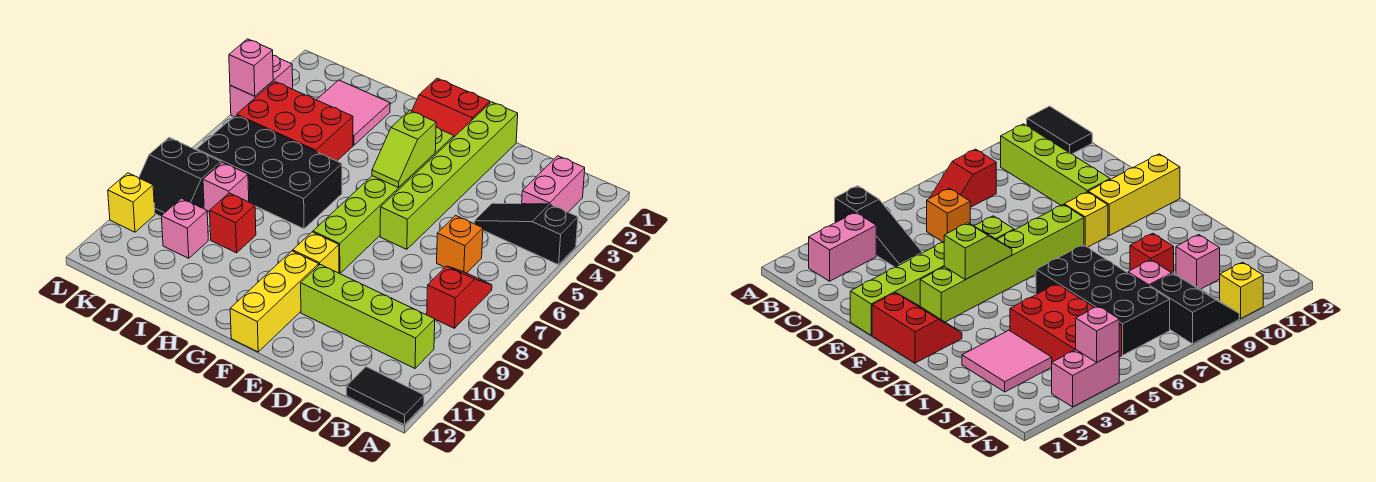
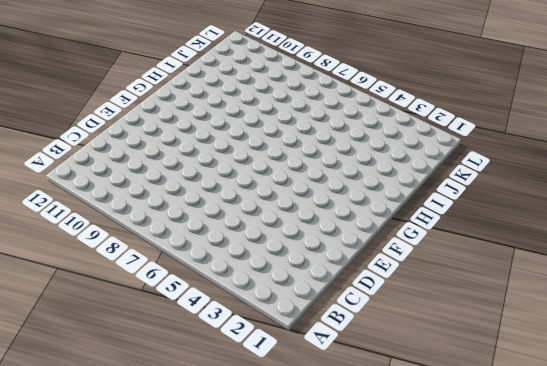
none -> black slope A4:C4 level 1 top A
none -> black tile A12:B12 level 1
none -> pink brick B2:B3 level 1

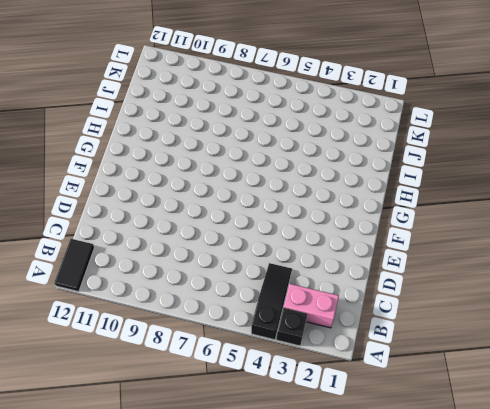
black brick A3 level 1 -> none
none -> red slope B7:B8 level 1 top 8
none -> lime brick B10:E10 level 1
none -> orange brick C6 level 1

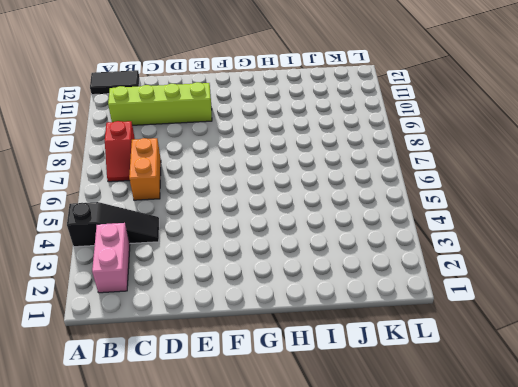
orange brick C6:C7 level 1 -> orange brick C6 level 1
none -> lime brick E1:E6 level 1
none -> red slope F1:G2 level 1 top 1
none -> lime brick F3:F8 level 1

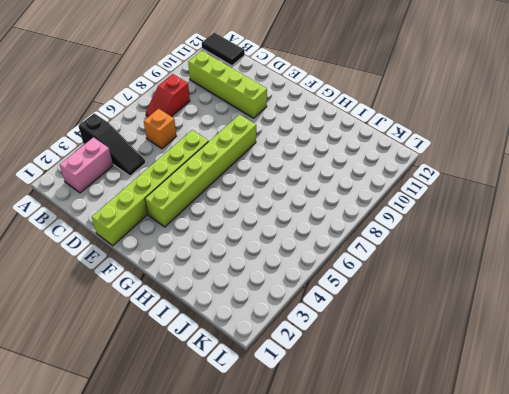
none -> red slope F1:G2 level 1 top 1
none -> yellow brick F9 level 1
none -> yellow brick F10:F12 level 1

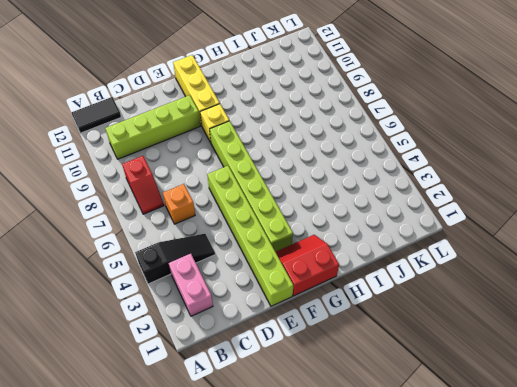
none -> black brick H6:K7 level 1
none -> pink tile I2:J3 level 1
none -> red brick I4:K5 level 1

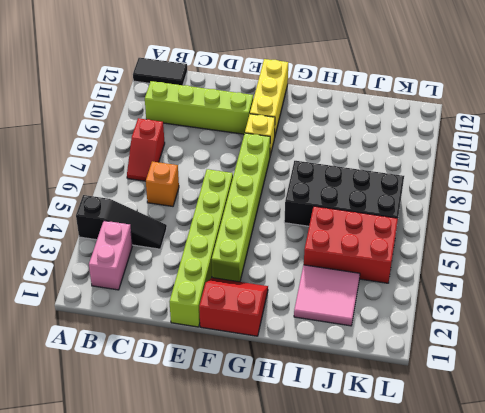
none -> red brick I9 level 1
none -> pink brick J8 level 1
none -> pink brick J10 level 1

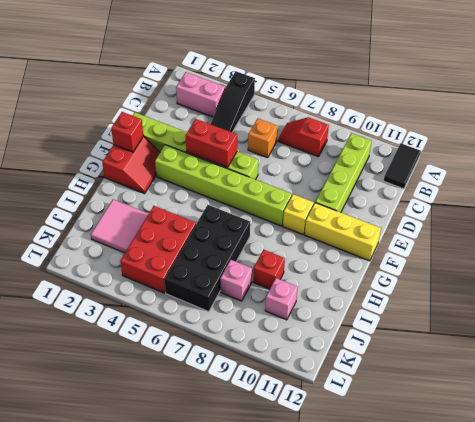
red brick E4:E5 level 2 -> none
red brick F1 level 2 -> none
none -> black slope K8:L9 level 1 top 8
none -> pink brick L3:L4 level 1
none -> yellow brick L10 level 1

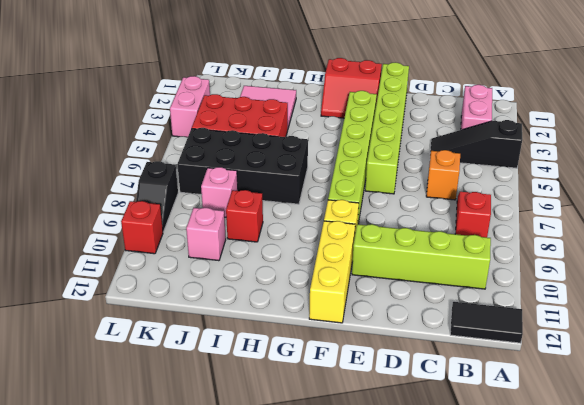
black slope L8:L9 level 1 top 8 -> black slope K8:L9 level 1 top 8
red brick L10 level 1 -> yellow brick L10 level 1
none -> lime slope F4:F5 level 2 top 4
none -> pink brick L4 level 2

